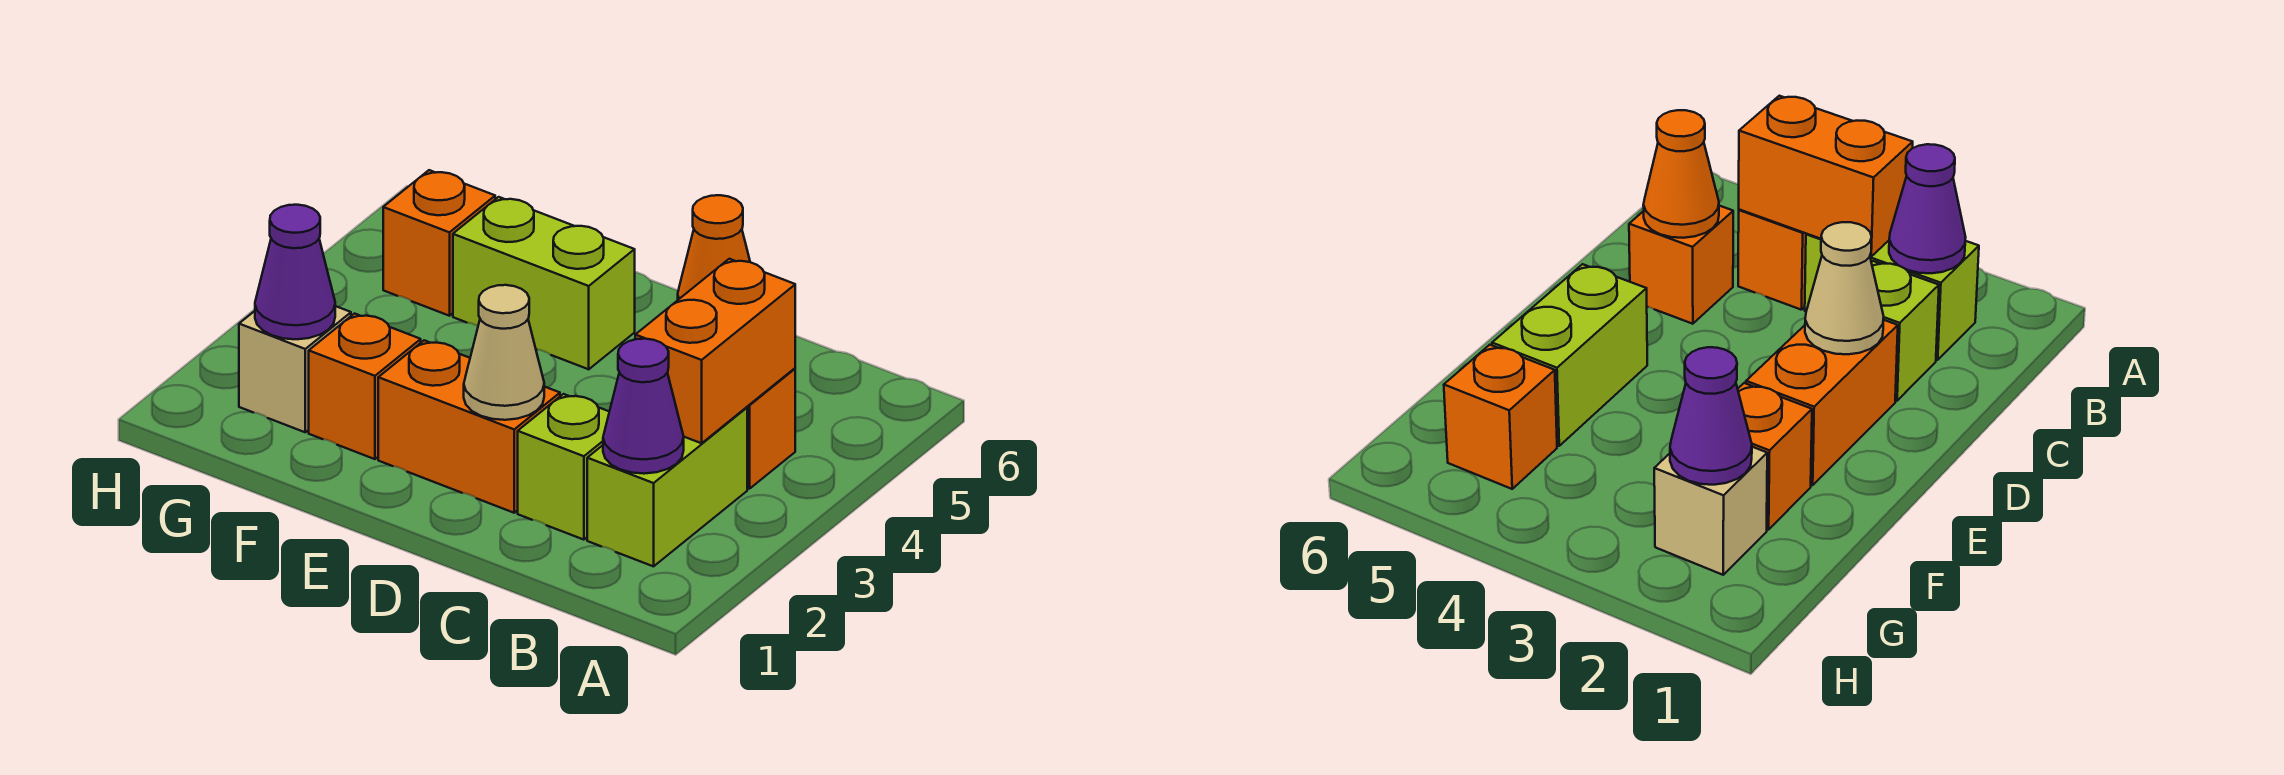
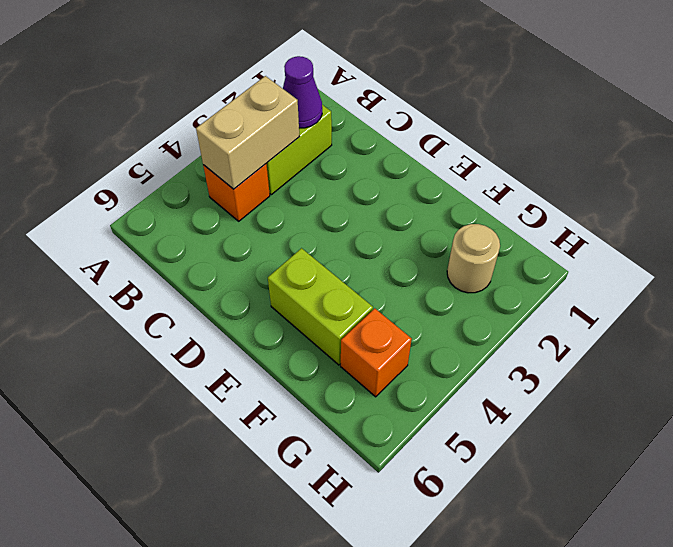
tan brick B3:B4 level 2 -> orange brick B3:B4 level 2
tan round brick G2 level 1 -> tan brick G2 level 1
none -> lime brick C2 level 1
none -> orange brick C5 level 1
none -> orange brick D2:E2 level 1

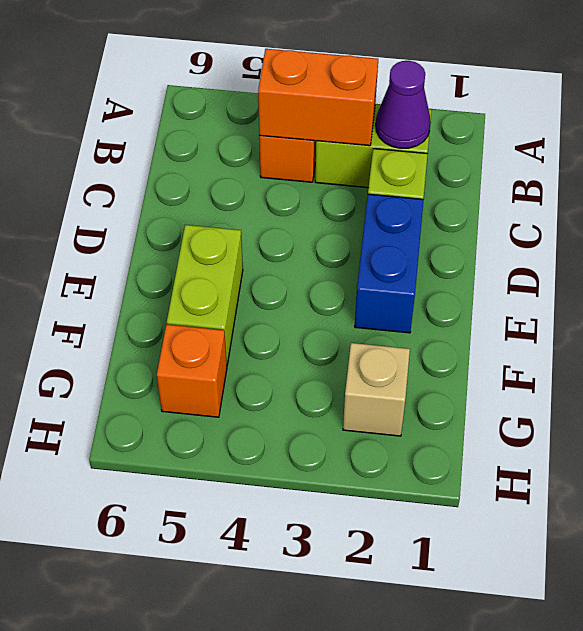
blue brick D2:E2 level 1 -> orange brick D2:E2 level 1
none -> orange brick C5 level 1
none -> orange brick F2 level 1
none -> orange cone C5 level 2

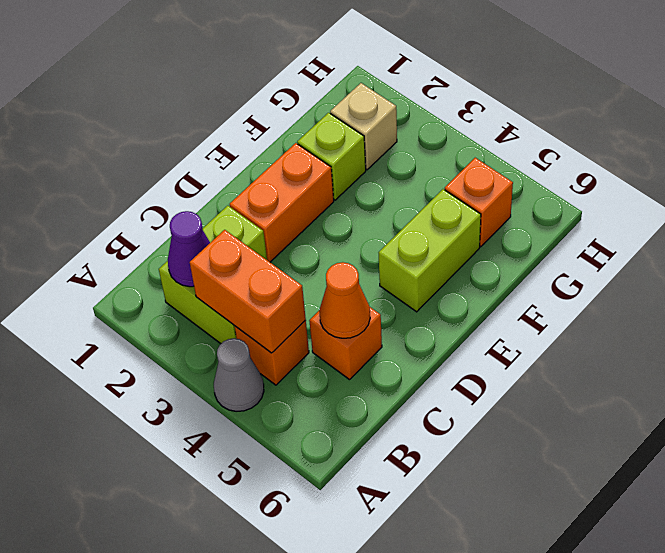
grey cone A4 level 1 -> none
lime brick F2 level 1 -> orange brick F2 level 1
none -> tan cone D2 level 2
none -> purple cone G2 level 2

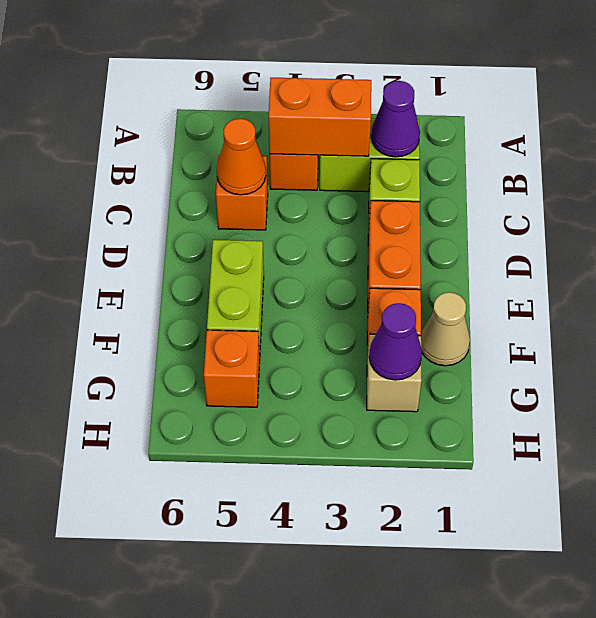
tan cone F1 level 1 -> tan cone D2 level 2

